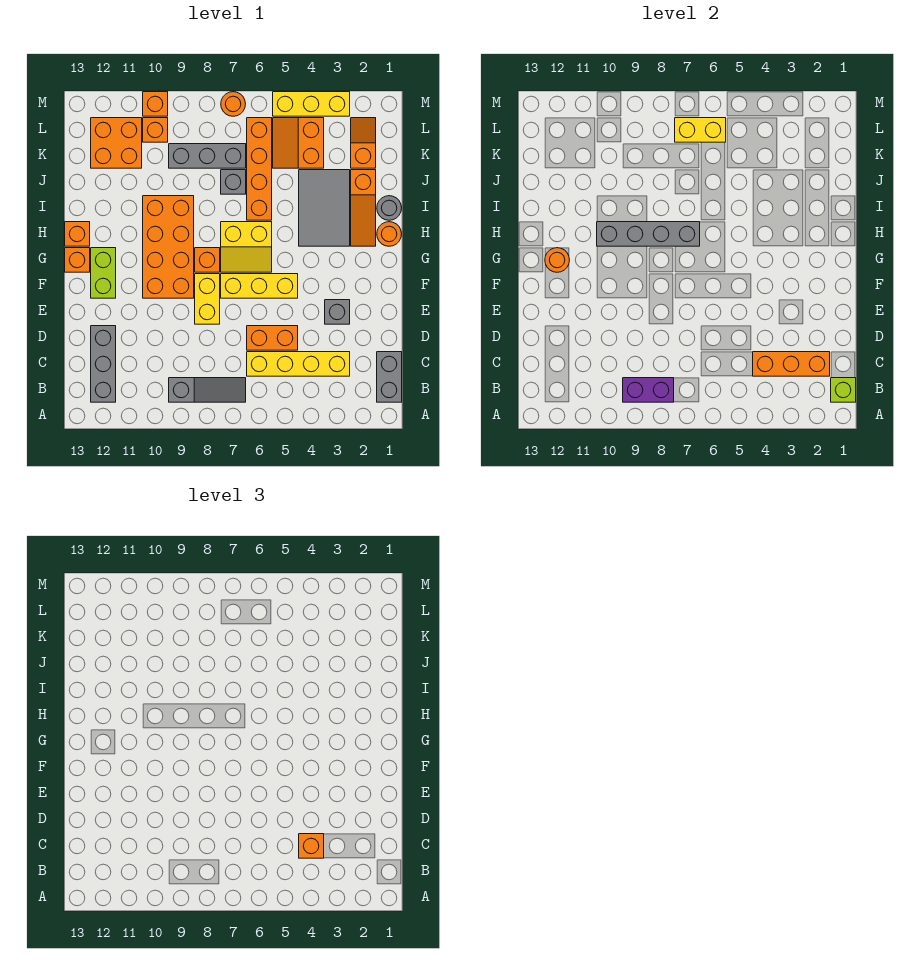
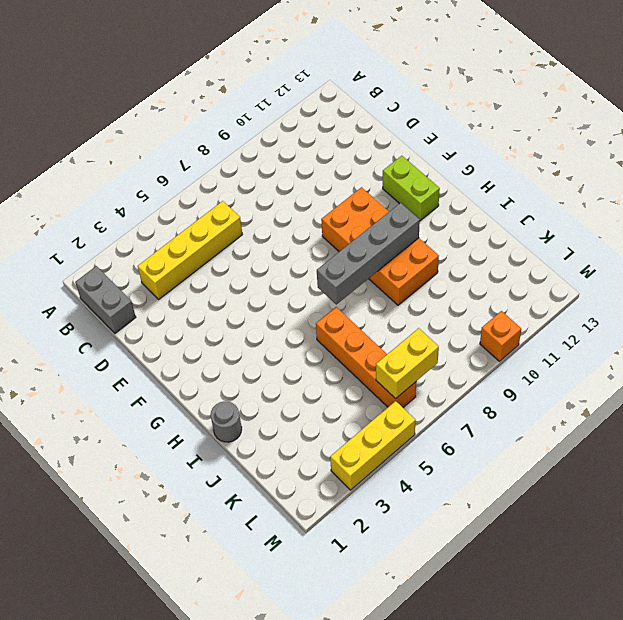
none -> grey slope B7:B9 level 1 top 9
none -> grey brick B12:D12 level 1
none -> orange brick D5:D6 level 1
none -> grey brick E3 level 1

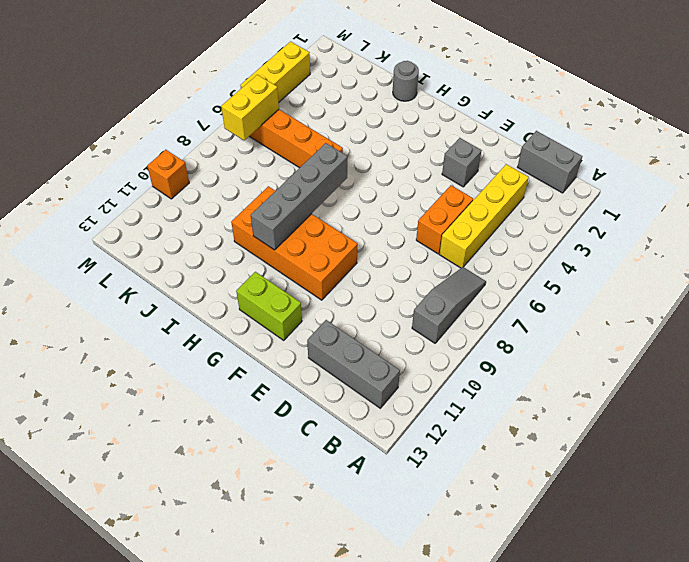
none -> yellow brick E8:F8 level 1
none -> yellow brick F5:F7 level 1
none -> yellow slope G6:H7 level 1 top H
none -> orange brick G8 level 1

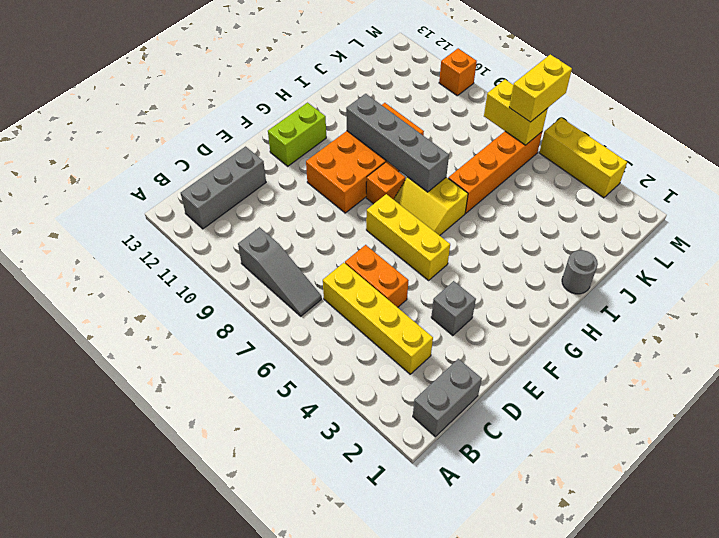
yellow brick L6:M6 level 3 -> yellow brick E8:F8 level 1
none -> orange brick G13 level 1
none -> orange round brick H1 level 1
none -> orange slope H2:J2 level 1 top J
none -> grey tile H3:J4 level 1

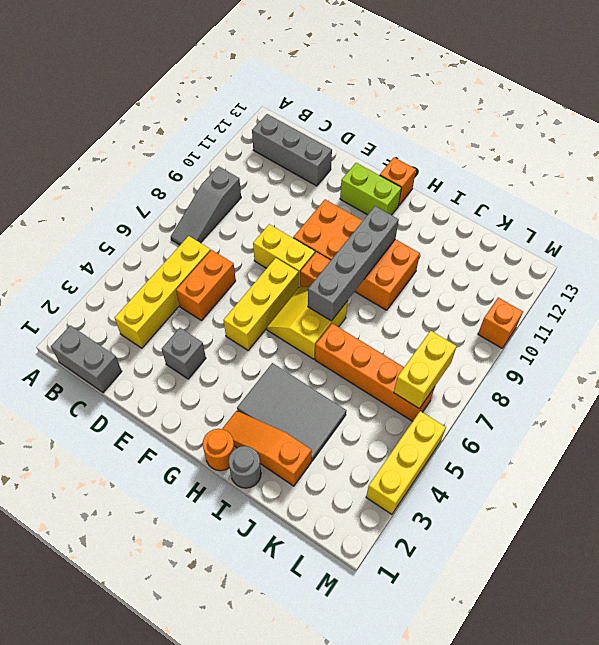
none -> orange brick H13 level 1
none -> grey brick J7 level 1
none -> orange slope K2:L2 level 1 top K
none -> orange slope K4:L5 level 1 top 4

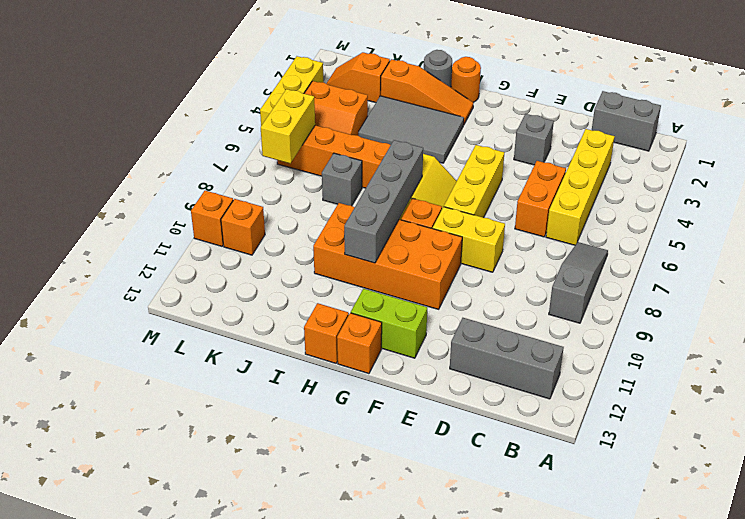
none -> grey brick K7:K9 level 1
none -> orange brick K11:L12 level 1
none -> orange round brick M7 level 1
none -> lime brick B1 level 2

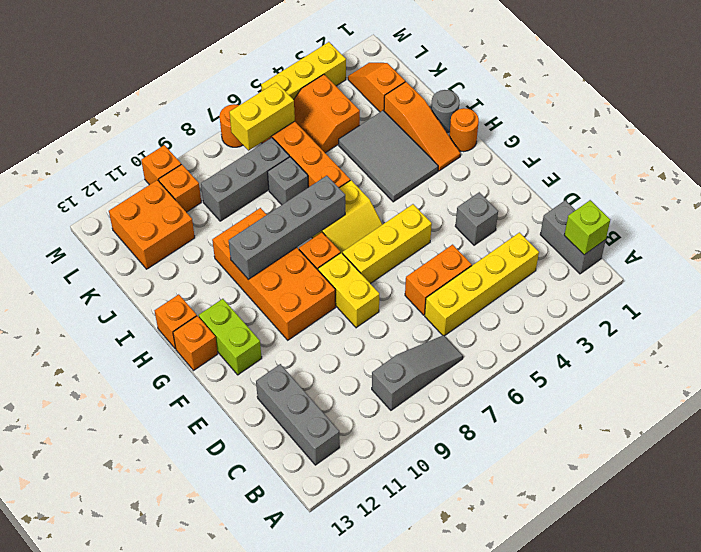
none -> purple brick B8:B9 level 2
none -> orange brick C2:C4 level 2
none -> orange round brick G12 level 2
none -> orange brick C4 level 3

